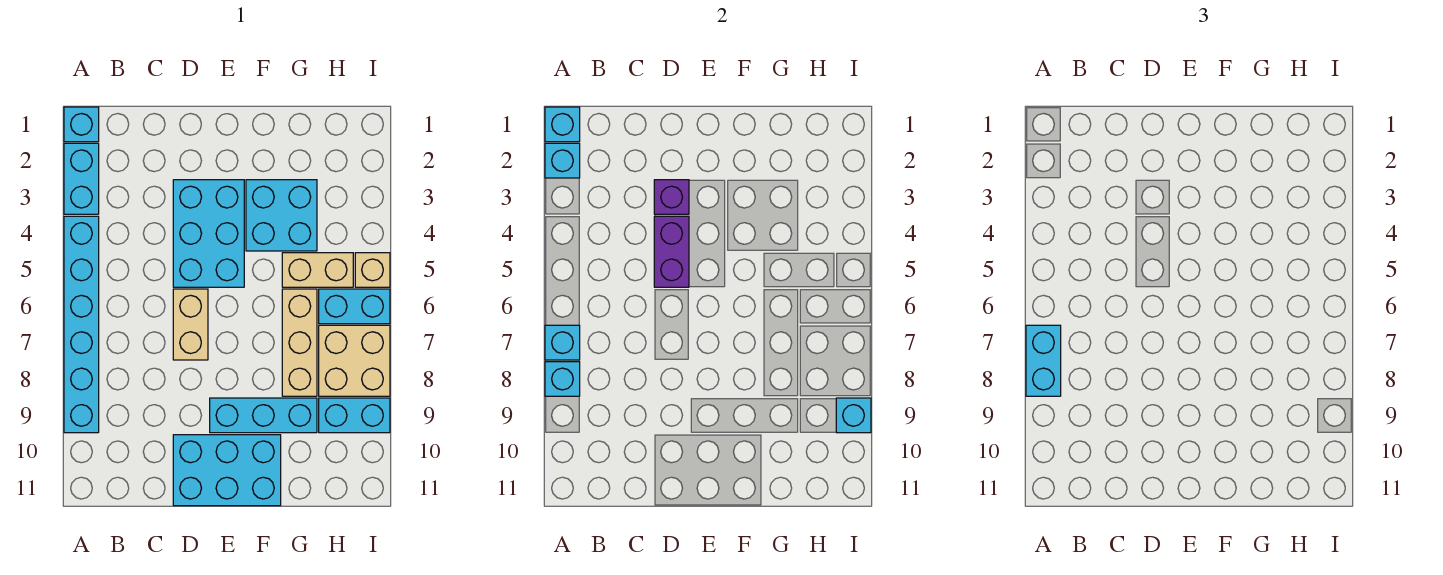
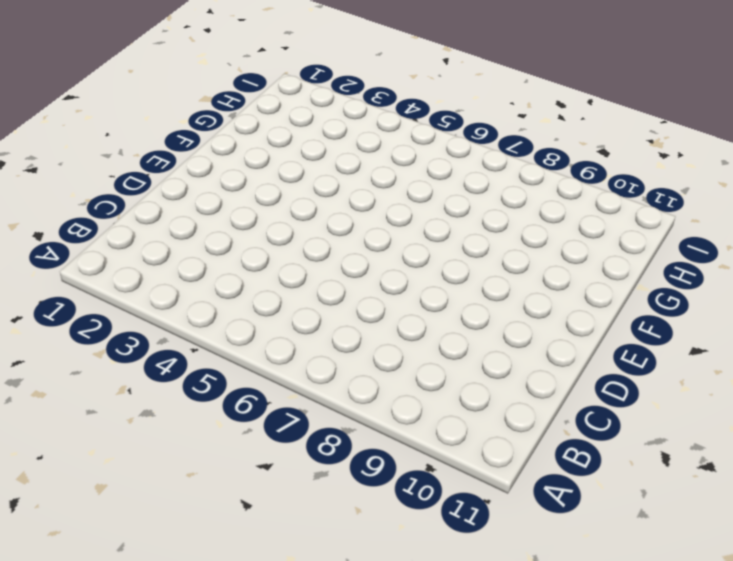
none -> cyan brick A1 level 1
none -> cyan brick A2:A3 level 1
none -> cyan brick A4:A9 level 1

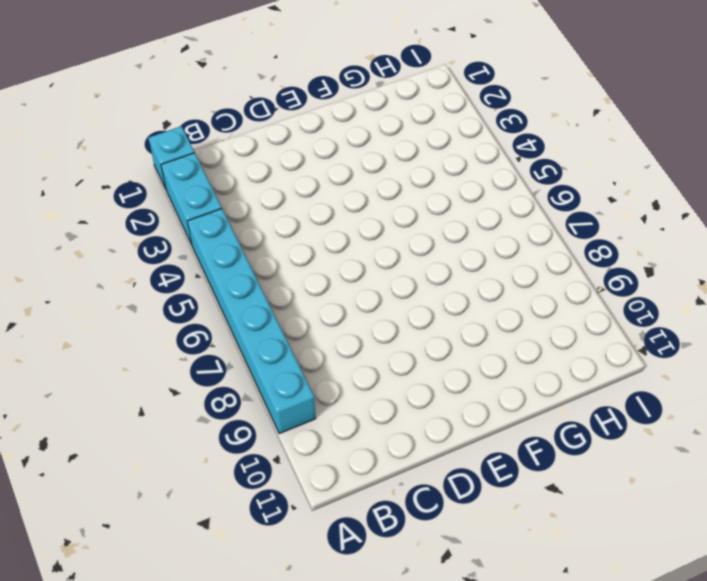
none -> cyan brick D3:E5 level 1
none -> tan brick D6:D7 level 1
none -> cyan brick D10:F11 level 1

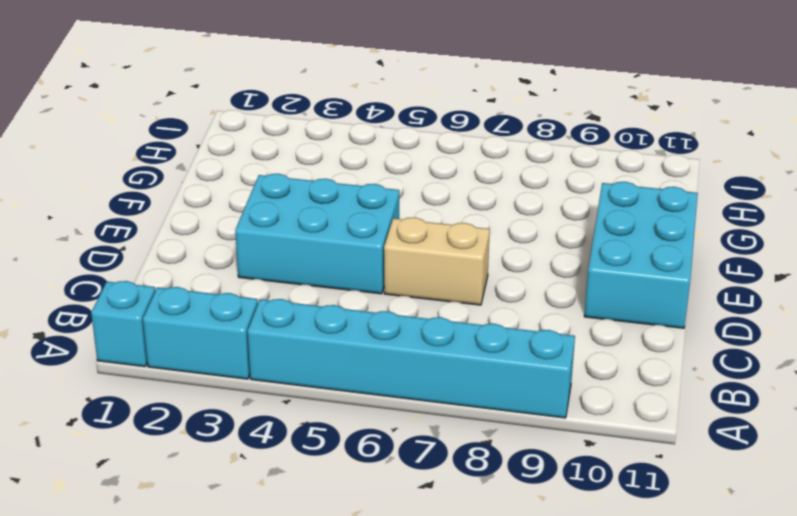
none -> cyan brick E9:G9 level 1
none -> cyan brick F3:G4 level 1
none -> tan brick G5:H5 level 1

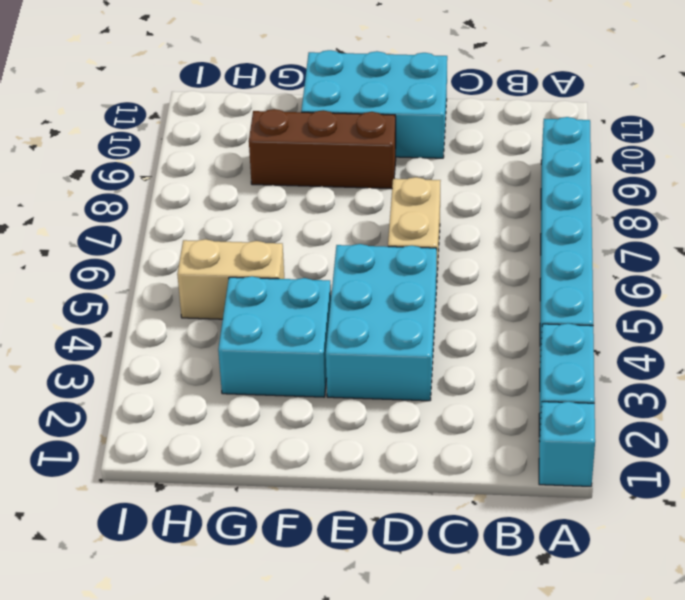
brown brick E9:G9 level 1 -> cyan brick E9:G9 level 1
none -> tan brick G6:G8 level 1
none -> cyan brick H6:I6 level 1
none -> tan brick H7:I8 level 1

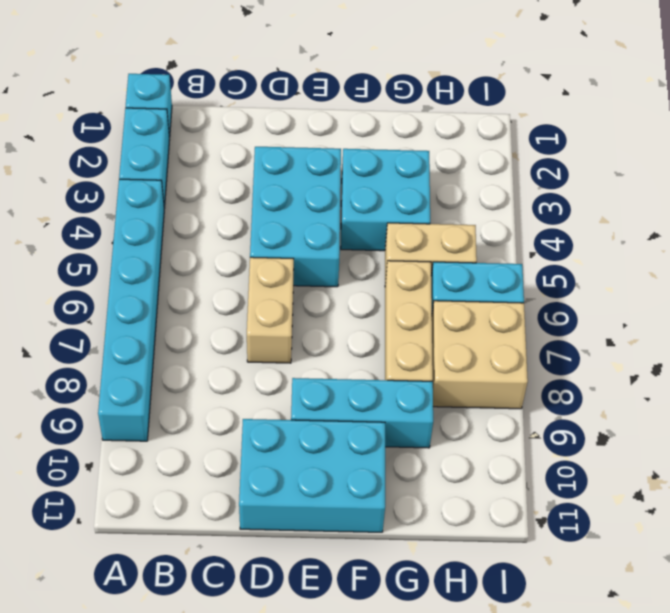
none -> cyan brick H9:I9 level 1
none -> tan brick I5 level 1
none -> cyan brick A1 level 2

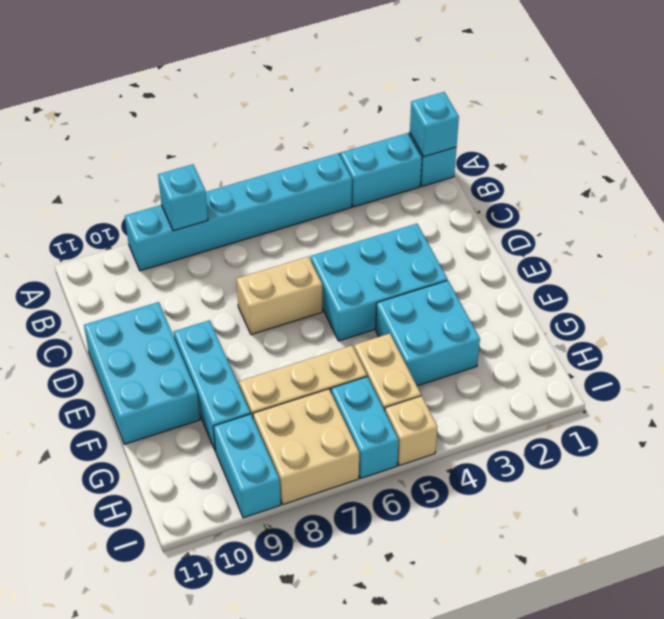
none -> cyan brick A2 level 2
none -> cyan brick A7 level 2
none -> purple brick D3 level 2

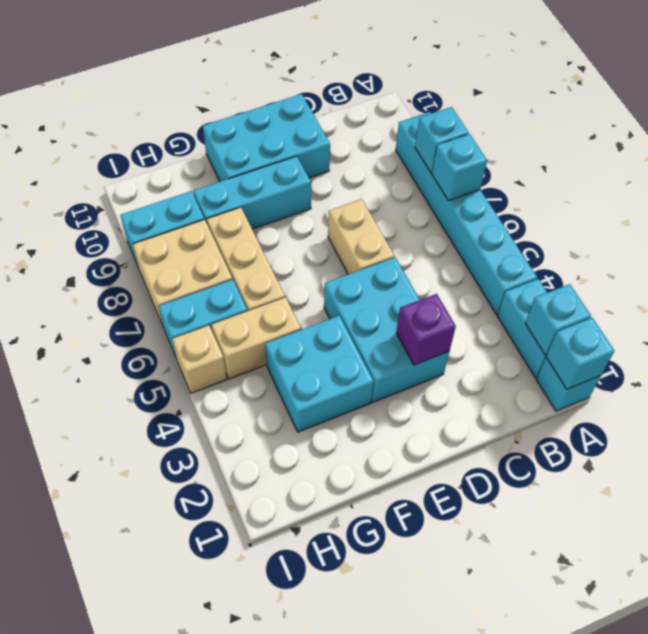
none -> purple brick D4:D5 level 2
none -> cyan brick I9 level 2
none -> cyan brick A7:A8 level 3

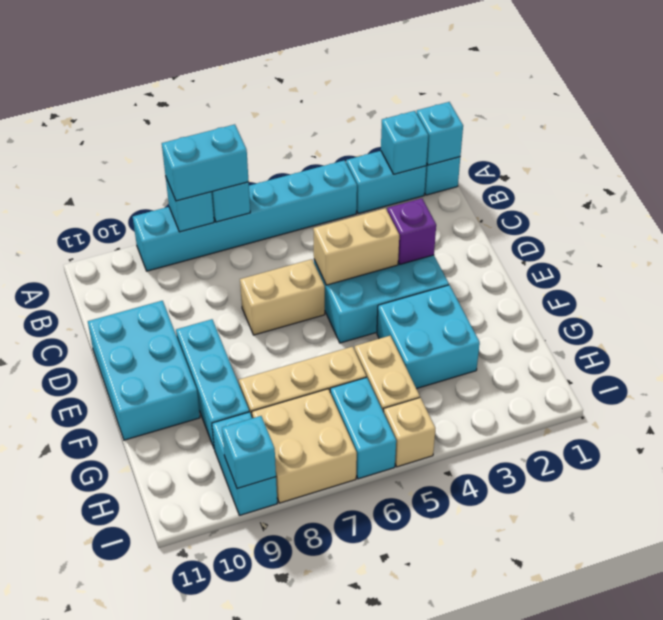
tan brick D4:D5 level 2 -> purple brick D4:D5 level 2

